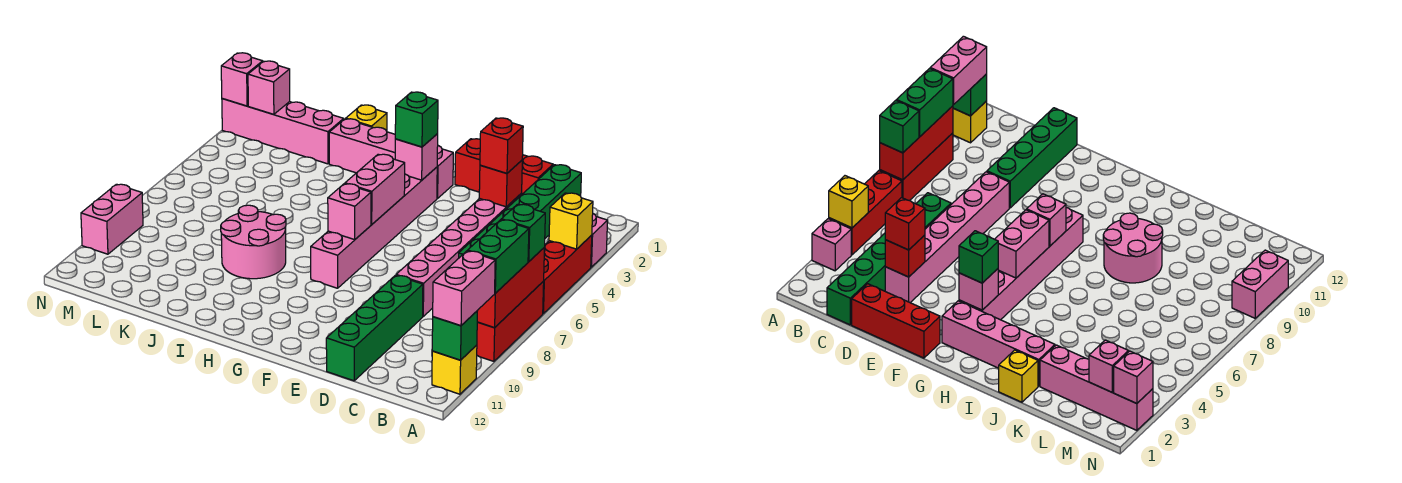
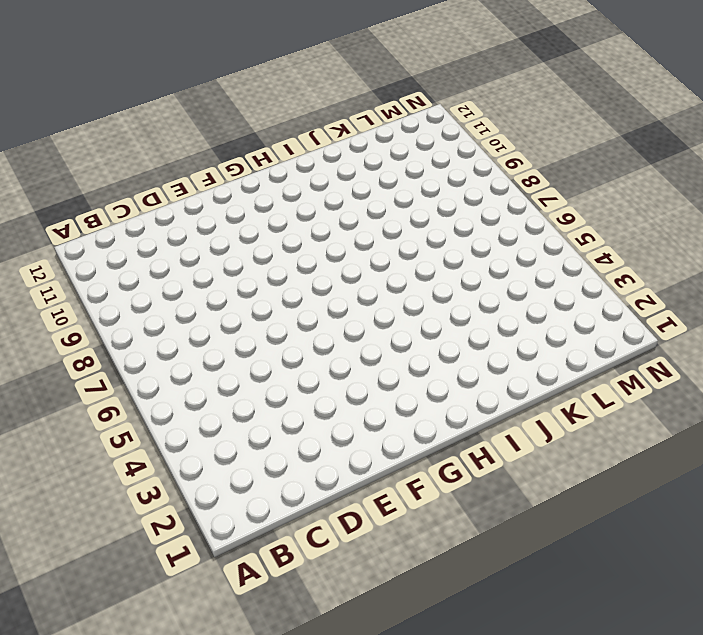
none -> pink brick A3 level 1
none -> red brick A4:A6 level 1
none -> red brick A7:A9 level 1

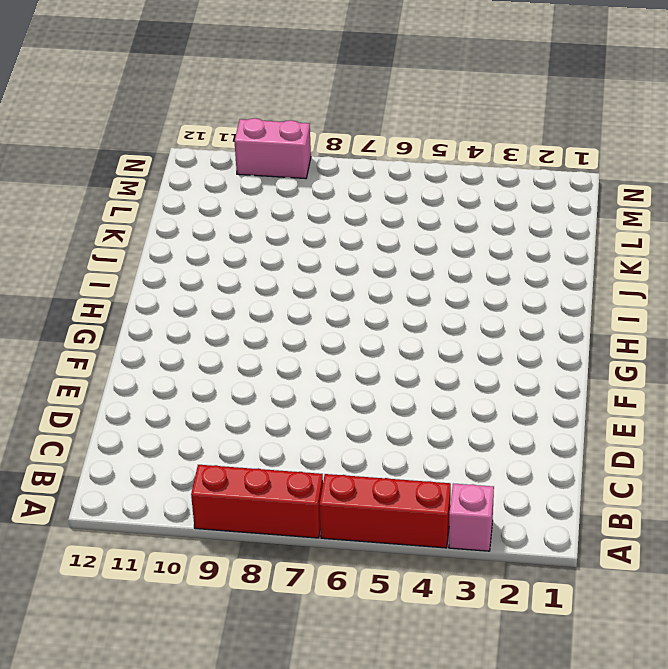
none -> yellow brick A11 level 1
none -> green brick C1:C6 level 1
none -> red brick D1:F1 level 1

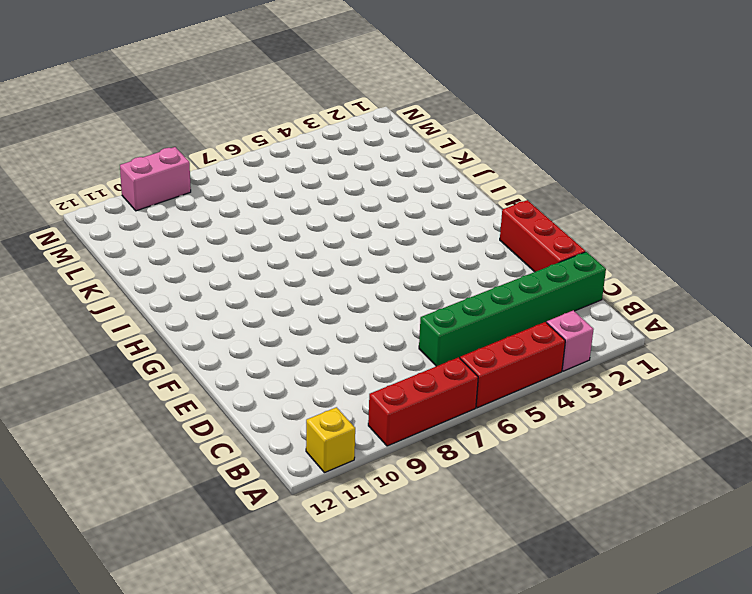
none -> pink brick D3:D8 level 1
none -> green brick D9:D12 level 1
none -> pink brick G2:J2 level 1

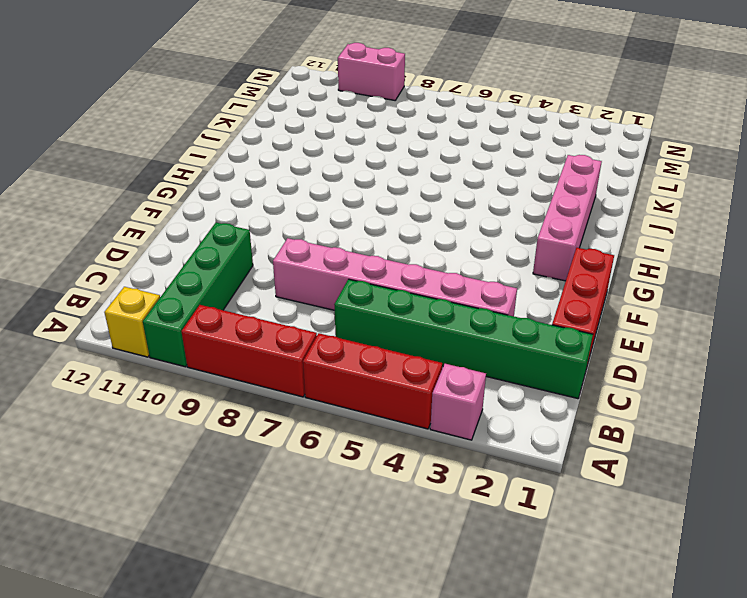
green brick A10:D10 level 1 -> green brick D9:D12 level 1
none -> pink brick G3:G8 level 1
none -> pink round brick I8:J9 level 1
none -> yellow brick J1 level 1

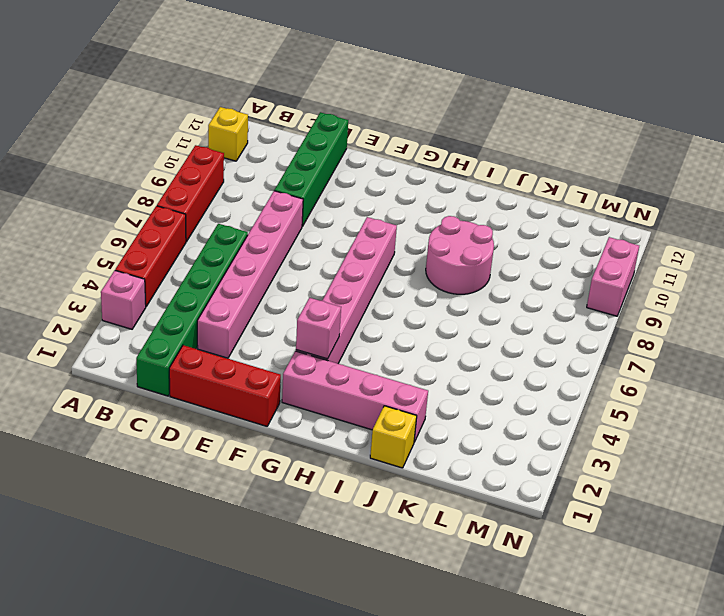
none -> pink brick K2:N2 level 1
none -> yellow brick A4 level 2
none -> red brick A7:A9 level 2

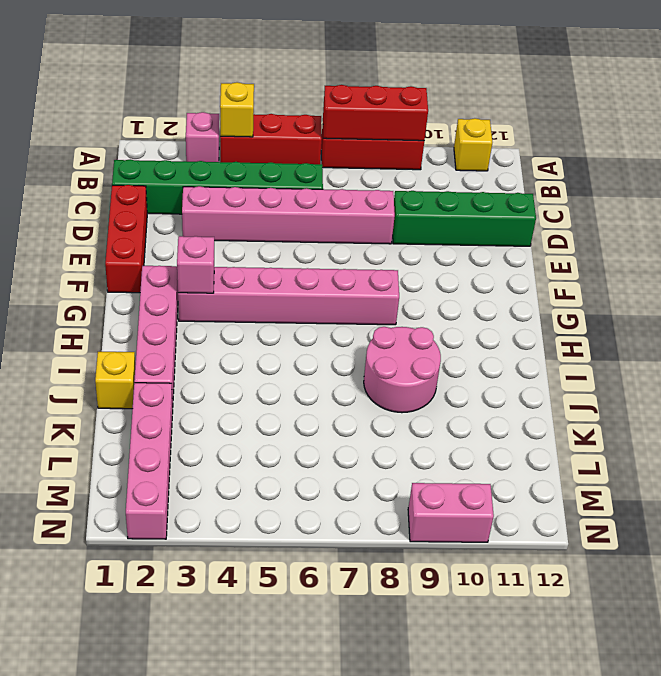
none -> green brick A11 level 2
none -> red brick D3 level 2
none -> pink brick G5:G6 level 2

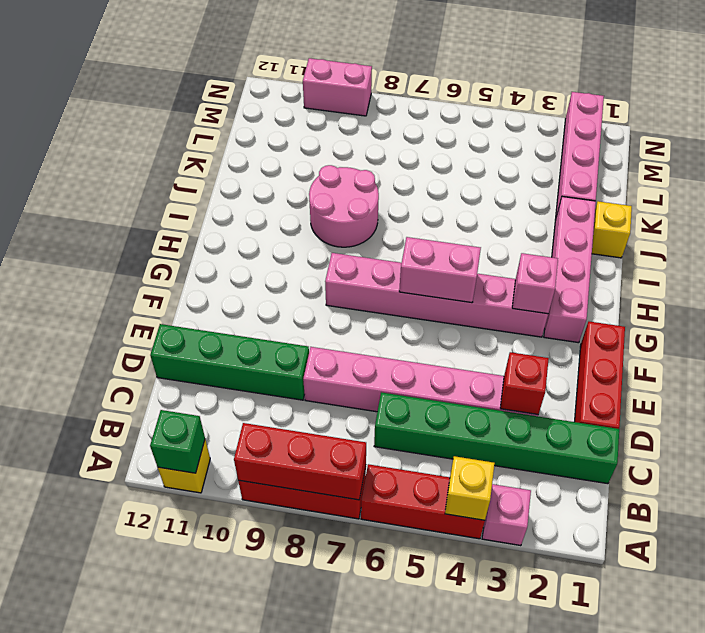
none -> pink brick G7 level 2
none -> pink brick M2 level 2
none -> pink brick N2 level 2

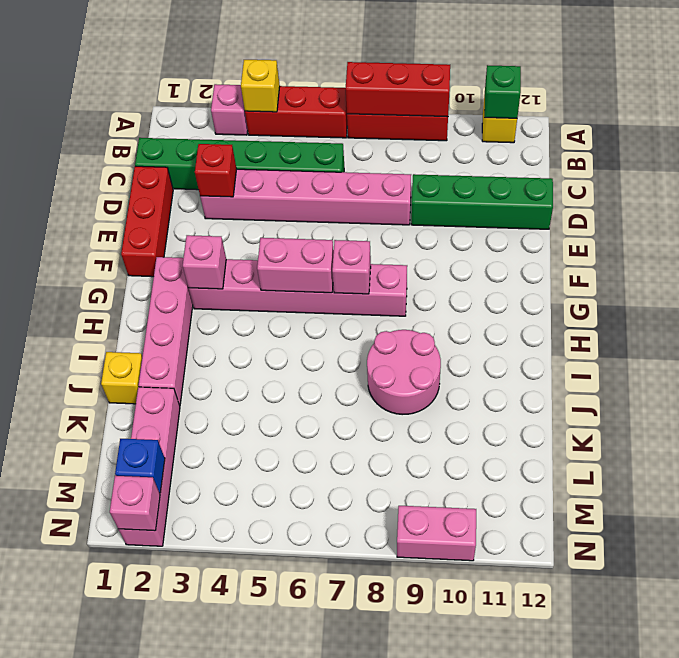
blue brick M2 level 2 -> pink brick M2 level 2
none -> green brick A7 level 3
none -> green brick A8:A9 level 3
none -> pink brick A10:A11 level 3

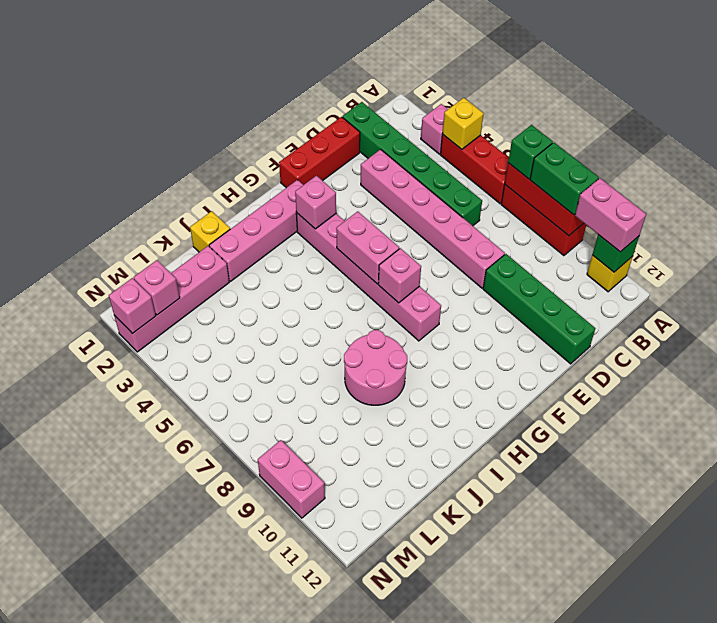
none -> red brick D3 level 2
none -> red brick D3 level 3
none -> green brick G3 level 3

